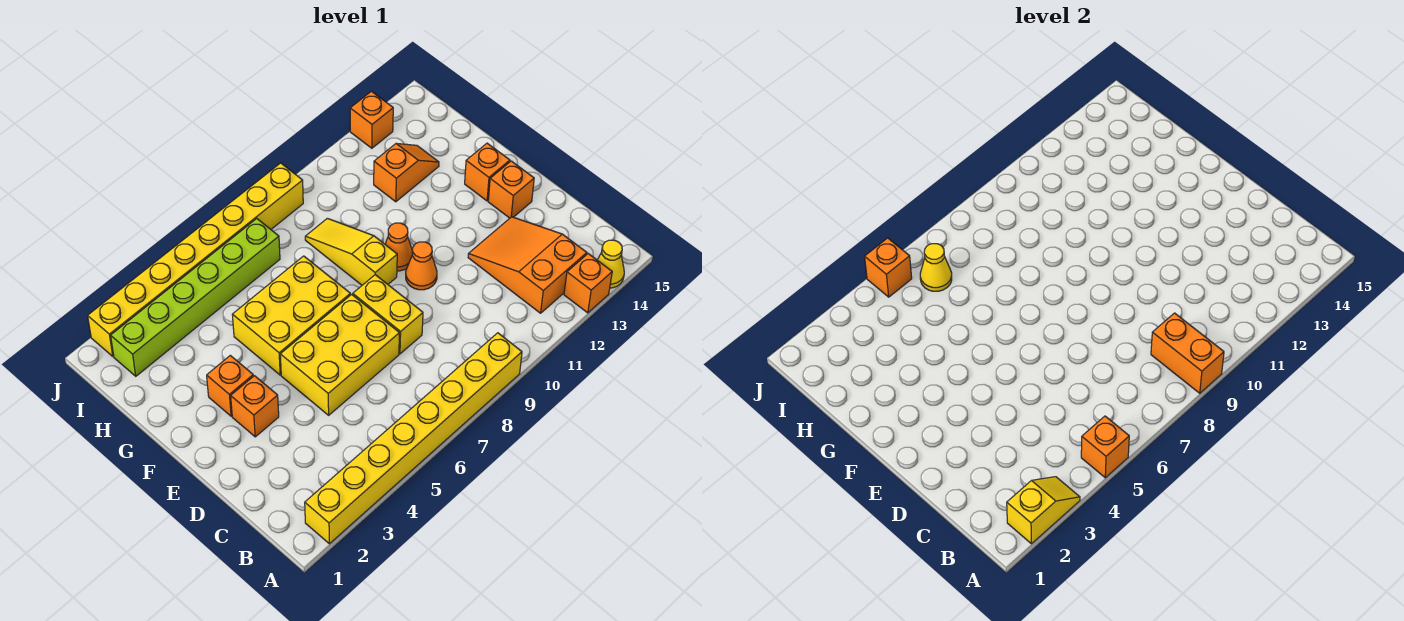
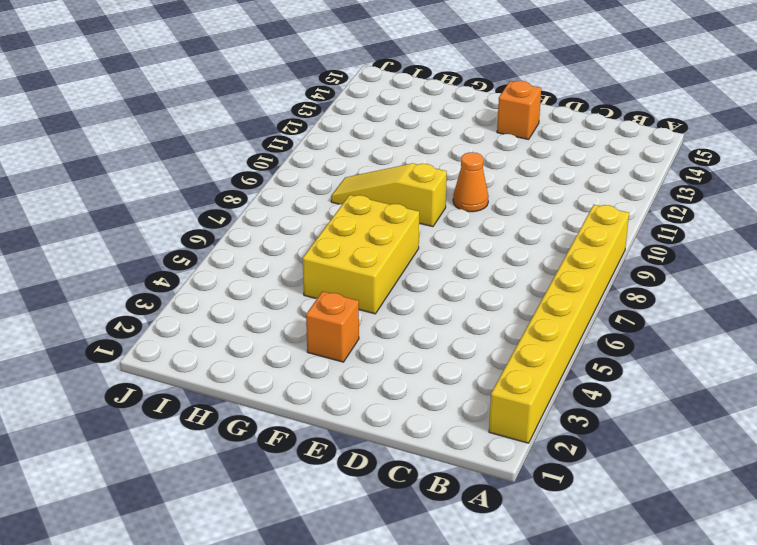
none -> orange brick A13 level 1
none -> yellow cone A14 level 1
none -> orange slope B12:D13 level 1 top B

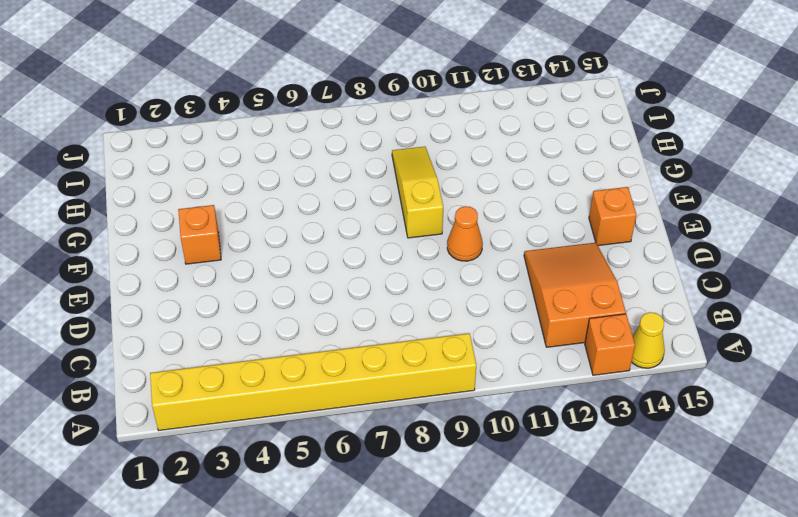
none -> yellow brick D5:E7 level 1
none -> yellow brick D8:E8 level 1
none -> orange brick E3 level 1

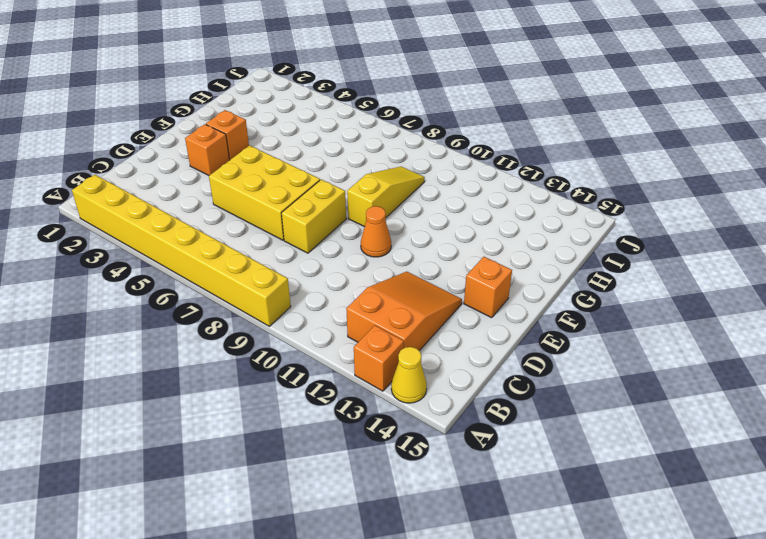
none -> yellow brick F5:G7 level 1
none -> orange cone F10 level 1
none -> orange brick F14 level 1

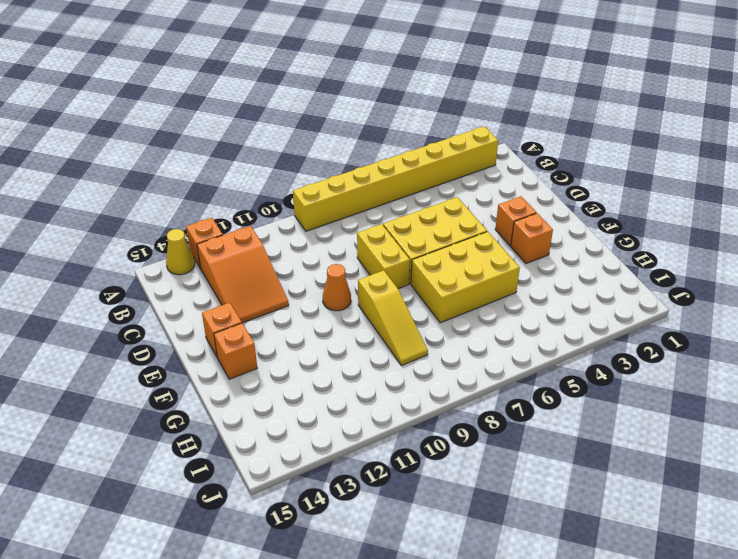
none -> orange cone F10 level 1
none -> orange slope H12:H13 level 1 top 12
none -> lime brick I2:I7 level 1

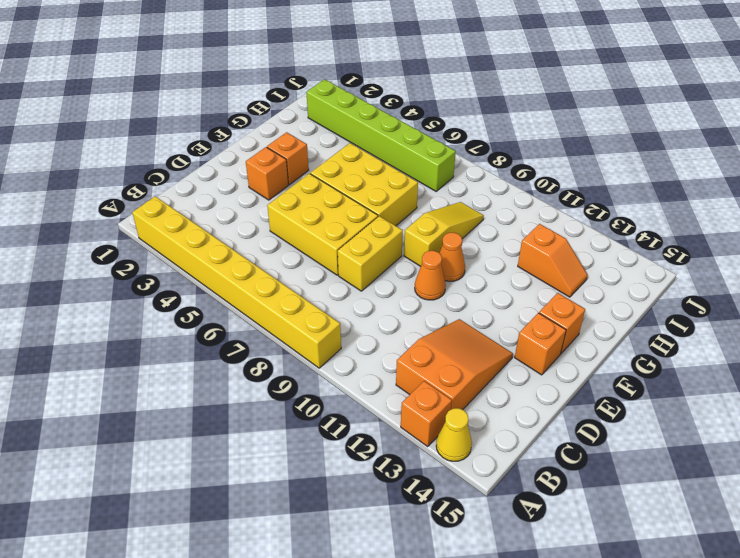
none -> yellow brick J2:J9 level 1
none -> orange brick J13 level 1
none -> yellow slope A2:A3 level 2 top 2

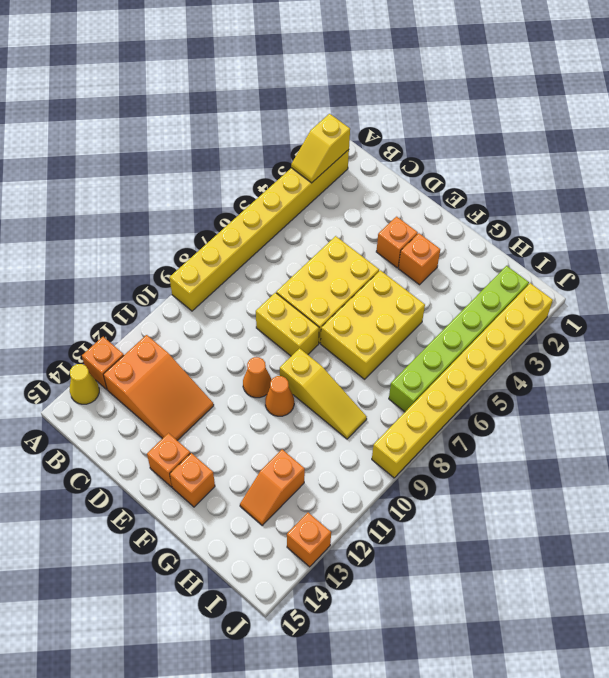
none -> orange brick A5 level 2
none -> orange brick A9:B9 level 2
none -> yellow cone I6 level 2

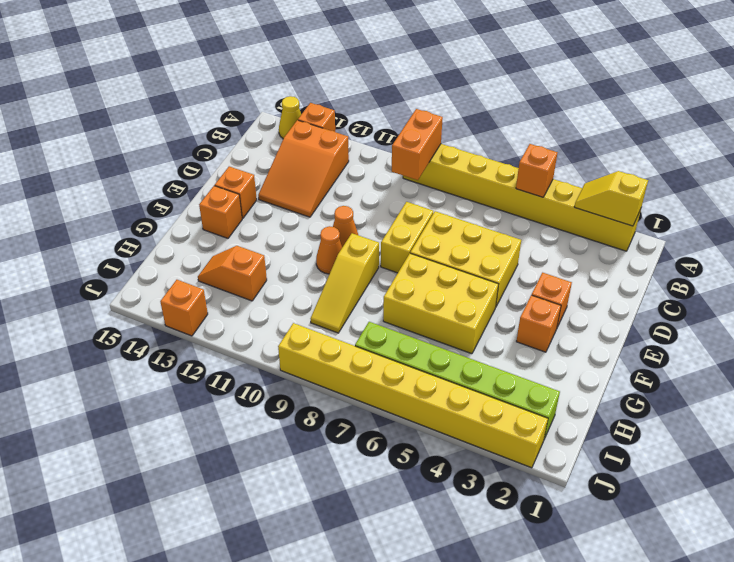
none -> yellow cone I6 level 2
none -> orange brick J5 level 2

